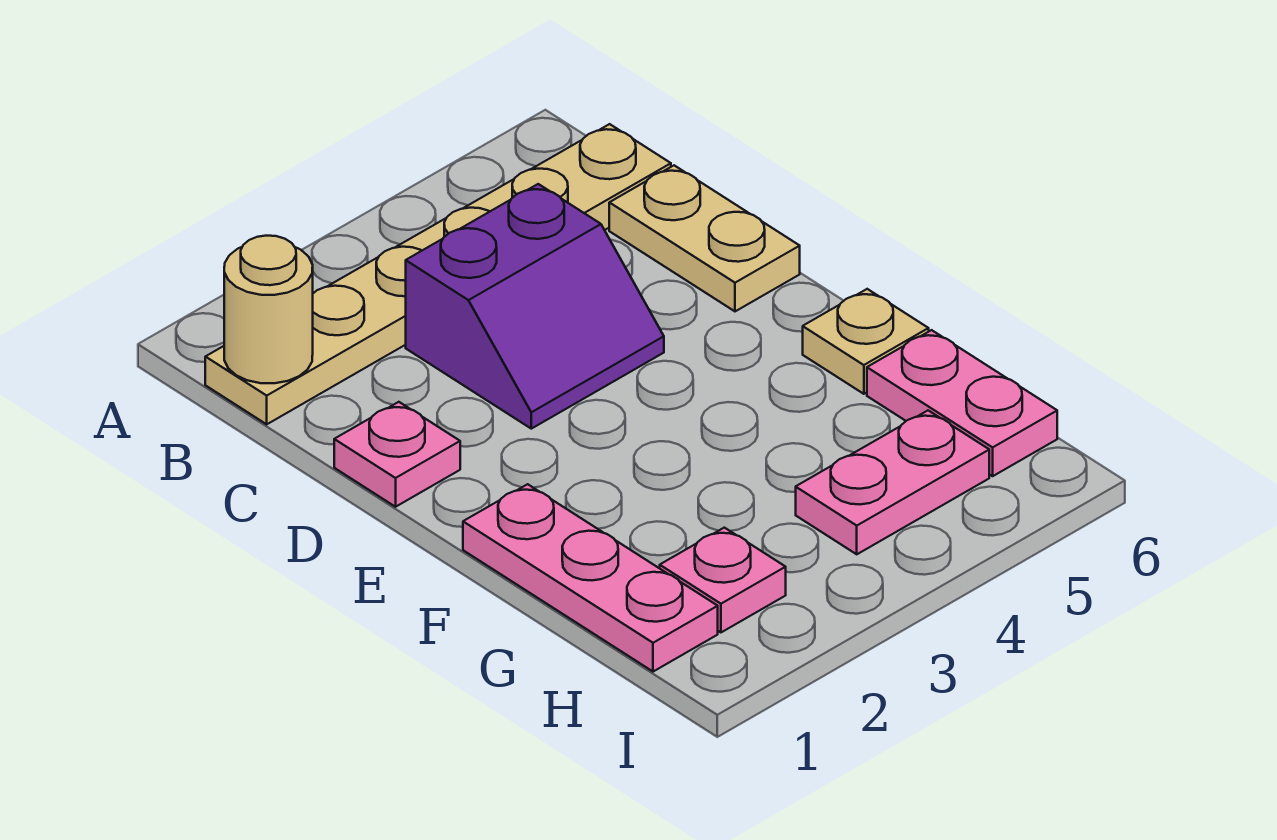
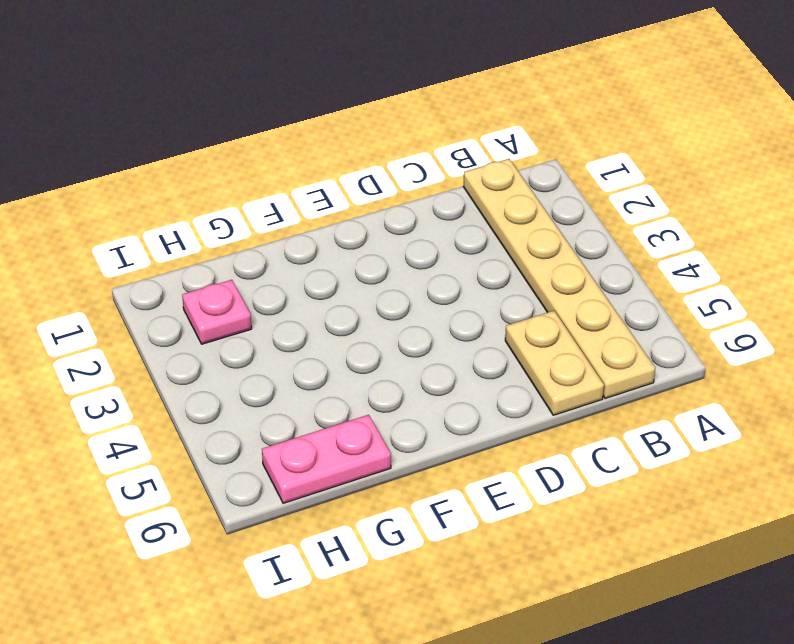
tan plate C5:C6 level 1 -> tan plate C6:D6 level 1
none -> purple slope C3:D4 level 1 top C
none -> pink plate D1 level 1

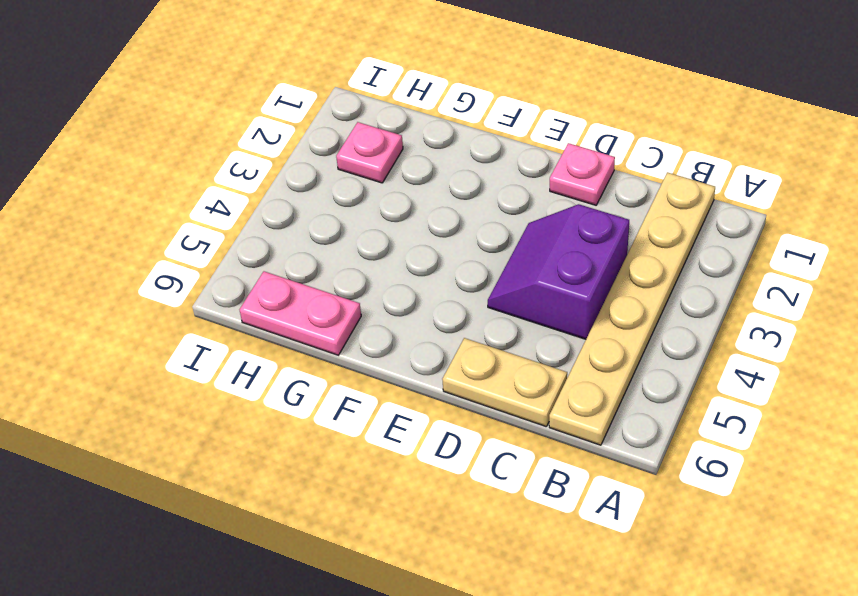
none -> pink plate F1:H1 level 1
none -> tan plate F6 level 1

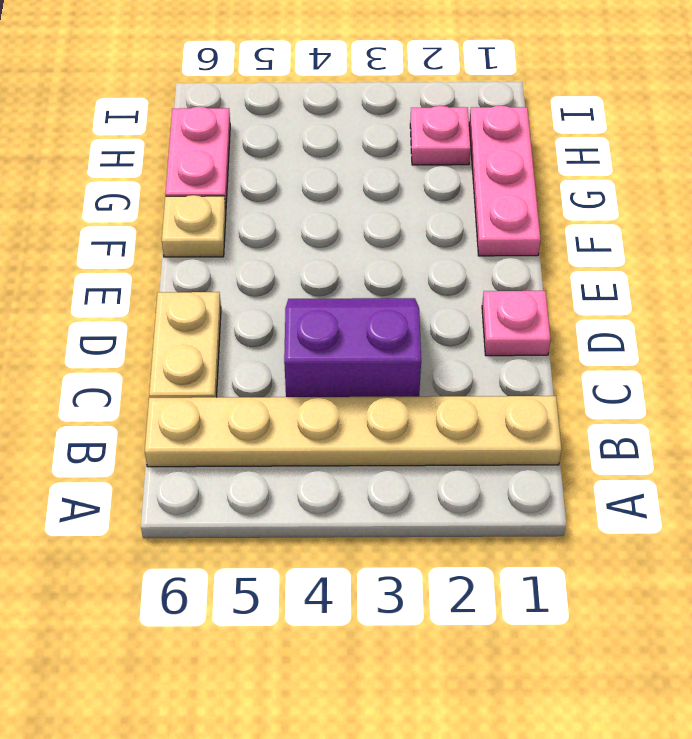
none -> pink plate H4:H5 level 1
none -> tan round brick B1 level 2

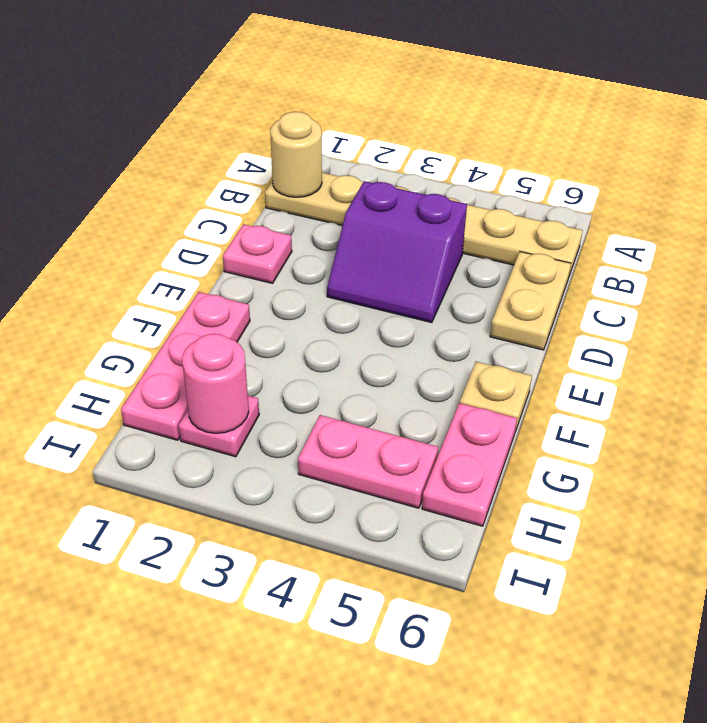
pink round brick H2 level 2 -> none

